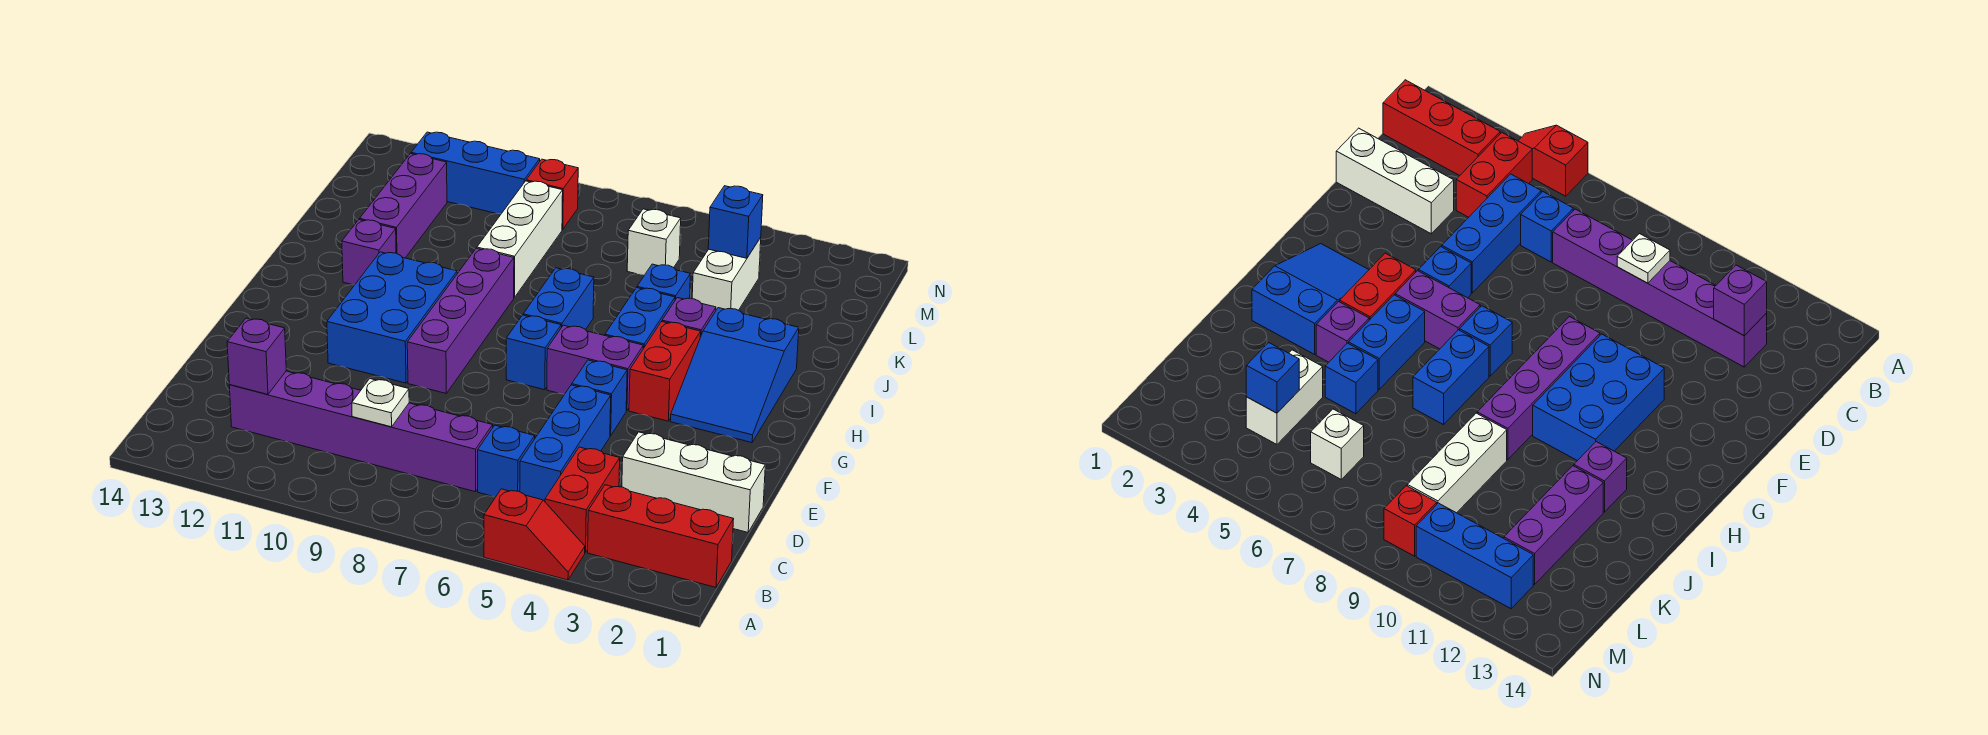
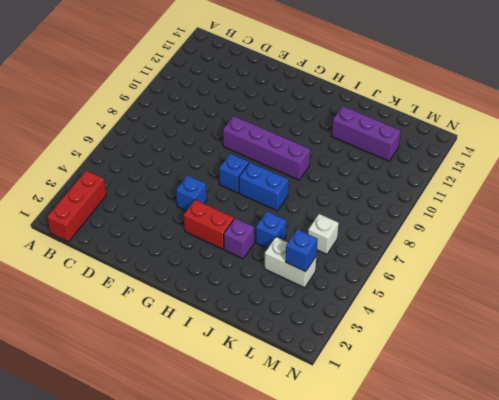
none -> red slope A4:A5 level 1 top 5
none -> red brick B4:C4 level 1
none -> blue brick C5:E5 level 1

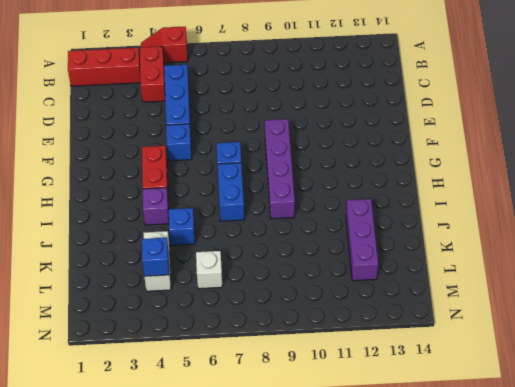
none -> blue brick C6 level 1
none -> purple brick C7:C12 level 1
none -> white brick D1:D3 level 1

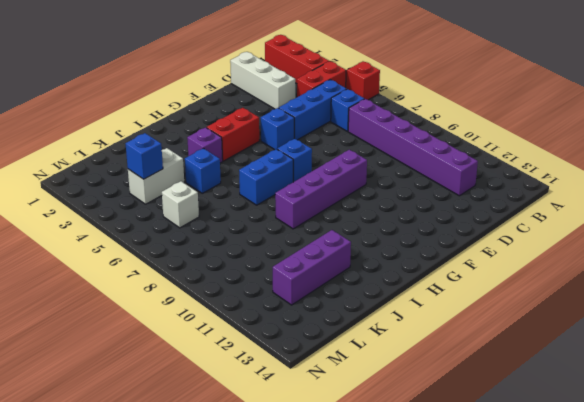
none -> blue brick F10:H11 level 1
none -> blue slope G2:I3 level 1 top I
none -> purple brick G5:G6 level 1

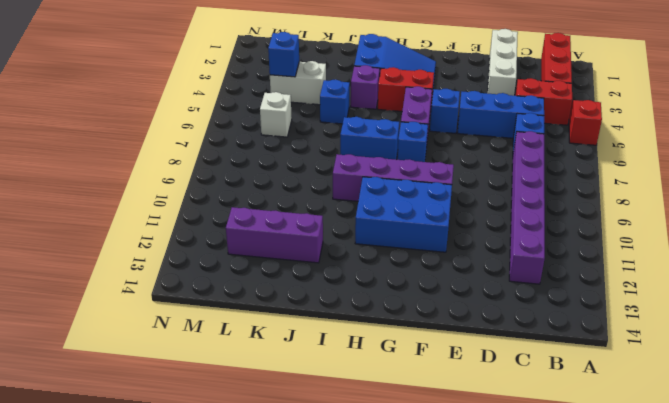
none -> blue brick H5:I5 level 1
none -> purple brick I12 level 1
none -> white brick J9:L9 level 1

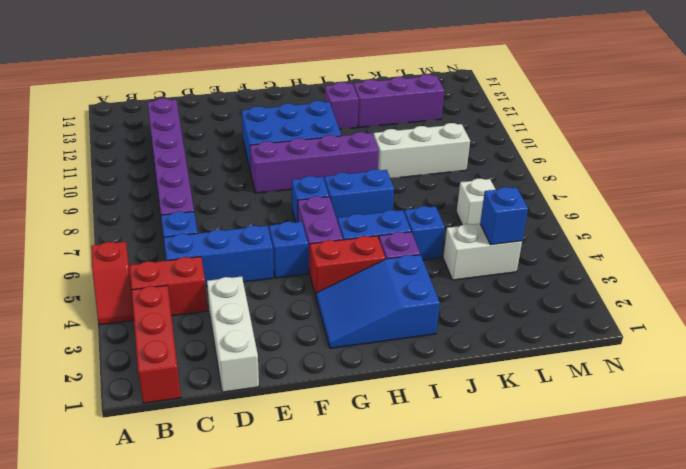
none -> red brick M9 level 1
none -> blue brick M10:M12 level 1
none -> white plate C9 level 2

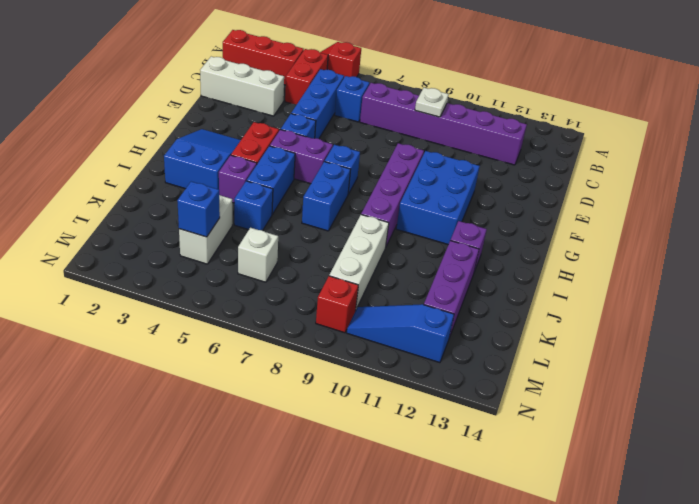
blue slope M10:M12 level 1 top 12 -> blue brick M10:M12 level 1
none -> purple brick C12 level 2

